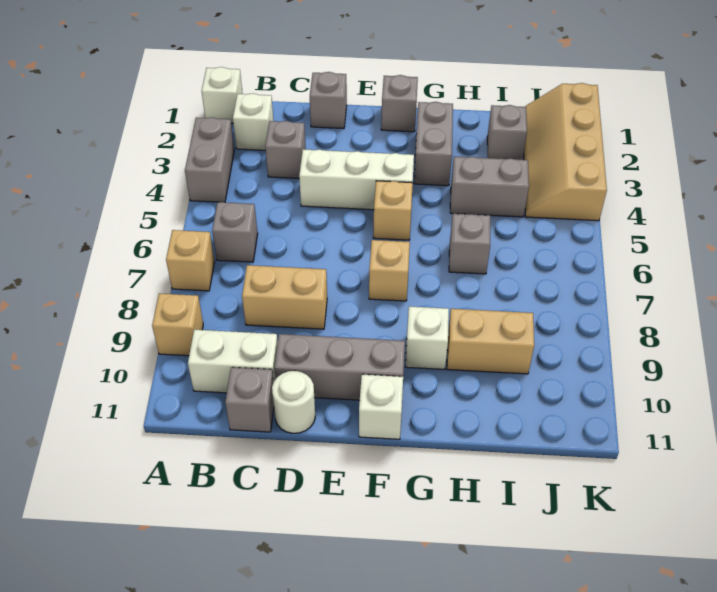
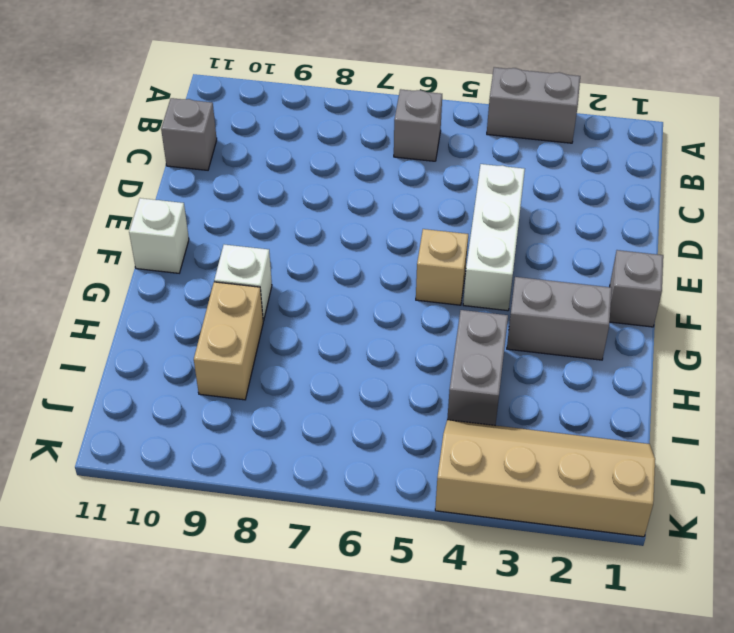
none -> white brick A1 level 1
none -> tan brick A7 level 1
none -> tan brick A9 level 1

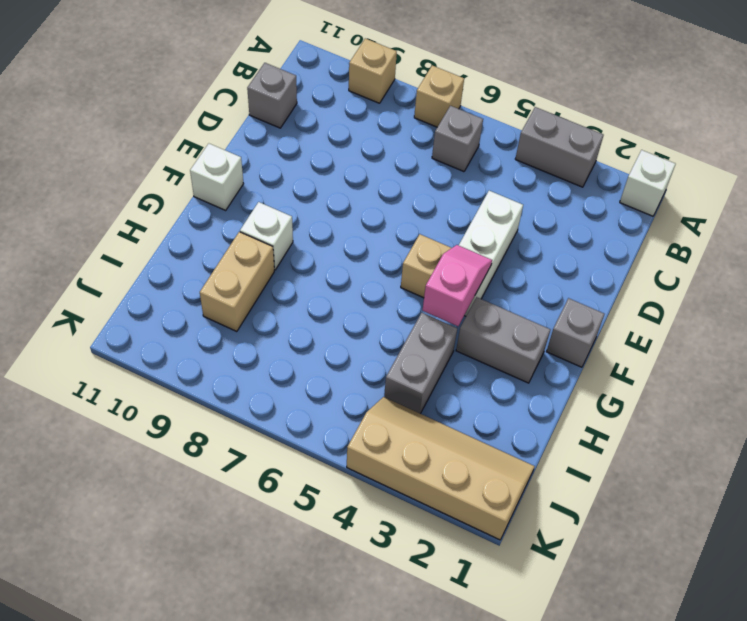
pink slope F4:G4 level 2 top G -> none
none -> white brick B2 level 1
none -> white brick B10:C10 level 1
none -> grey brick C3 level 1

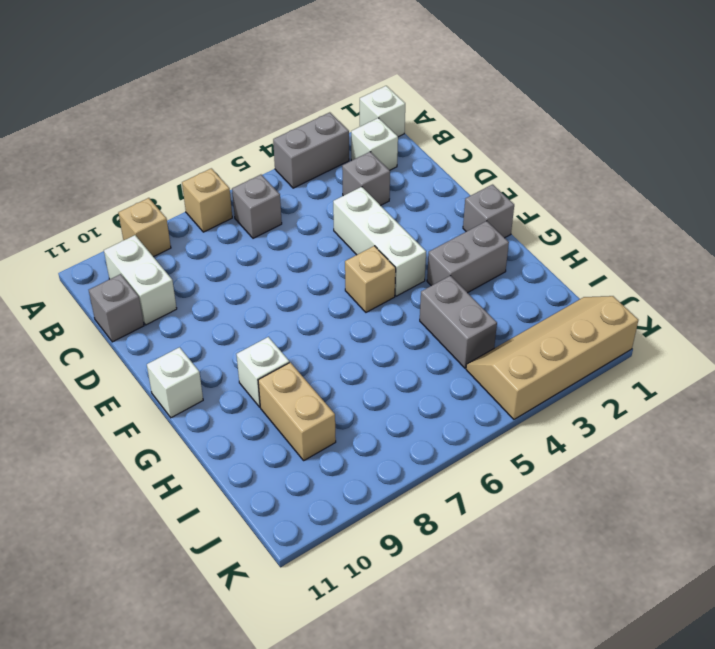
none -> tan brick C8:D8 level 1
none -> grey brick D1 level 1
none -> grey brick D10:F10 level 1

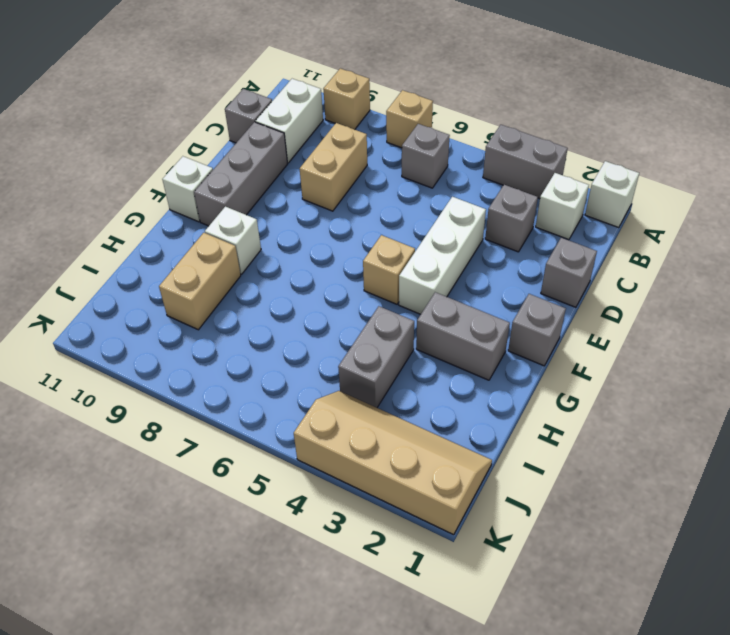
none -> white round brick D11 level 1
none -> tan brick F7 level 1
none -> grey brick H6 level 1

